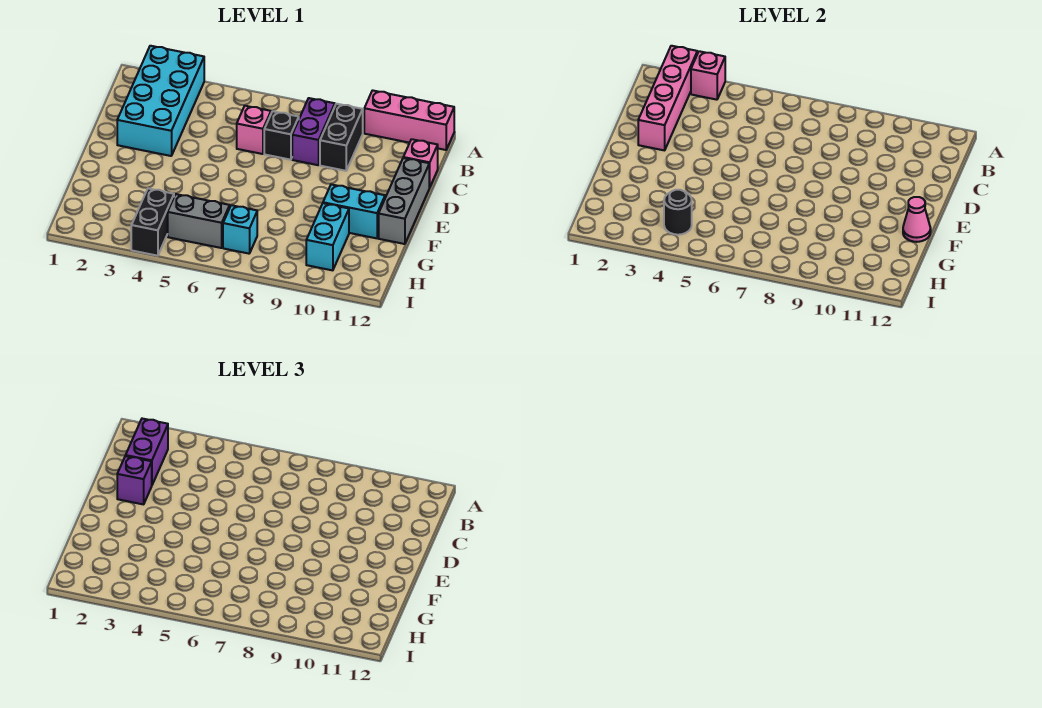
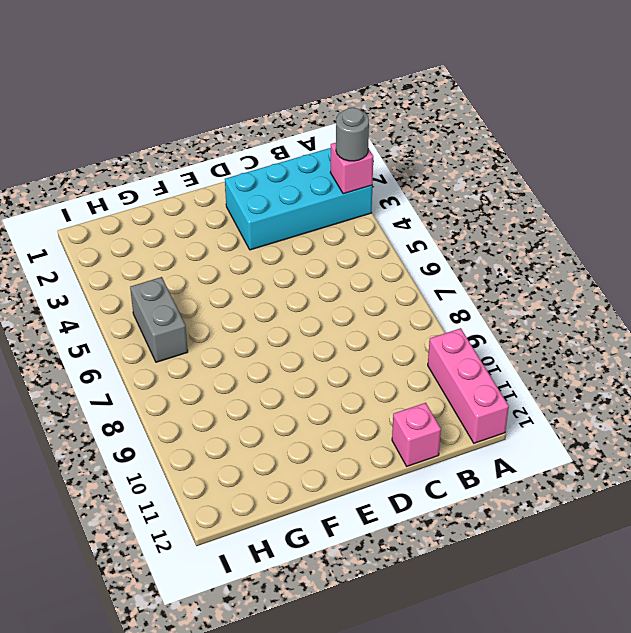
grey round brick A3 level 3 -> none
none -> purple brick B8:C8 level 1
none -> black brick B9:C9 level 1
none -> pink brick C6 level 1

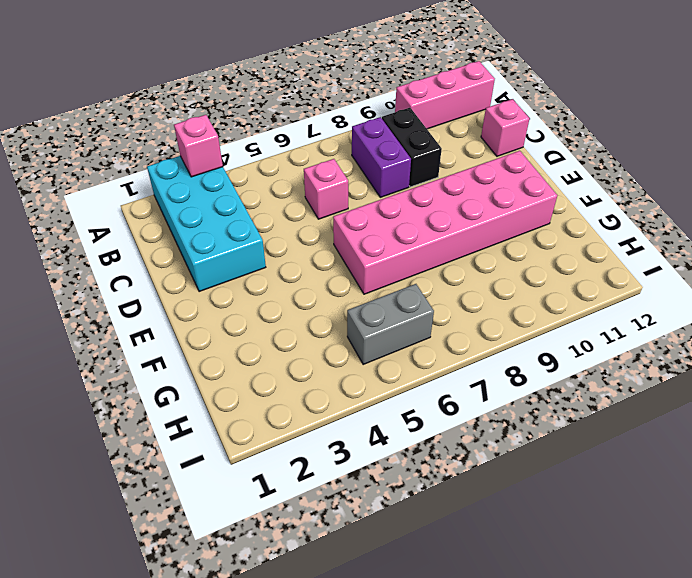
pink brick E6:F11 level 1 -> cyan brick F10:F11 level 1
none -> black brick C7 level 1
none -> grey brick D12:F12 level 1
none -> cyan brick G10:H10 level 1

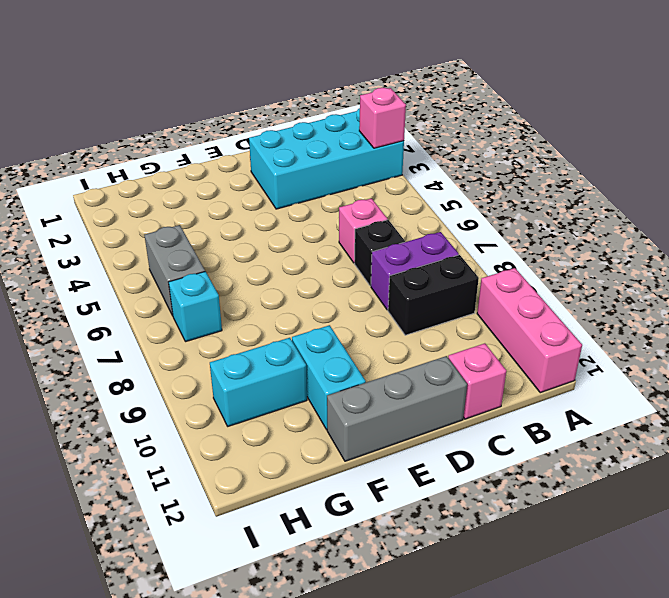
none -> black brick H4:I4 level 1
none -> pink brick A2:D2 level 2
none -> pink cone F12 level 2

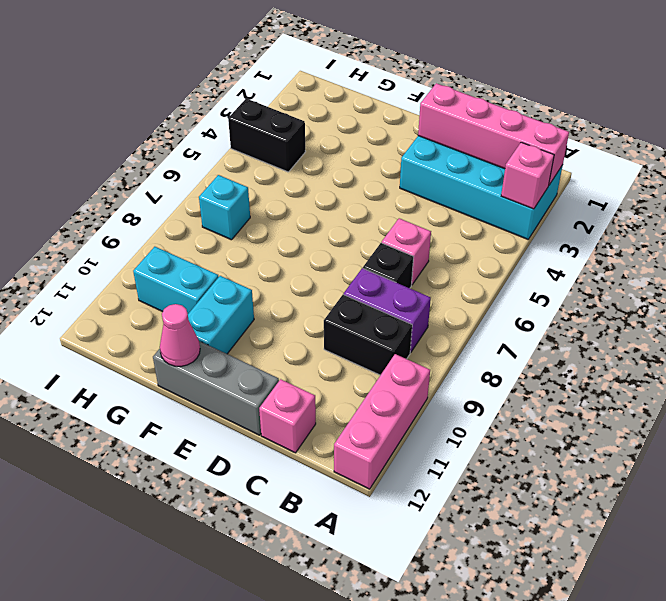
none -> grey brick H5:H6 level 1
none -> black round brick H4 level 2
none -> purple brick B2:C2 level 3

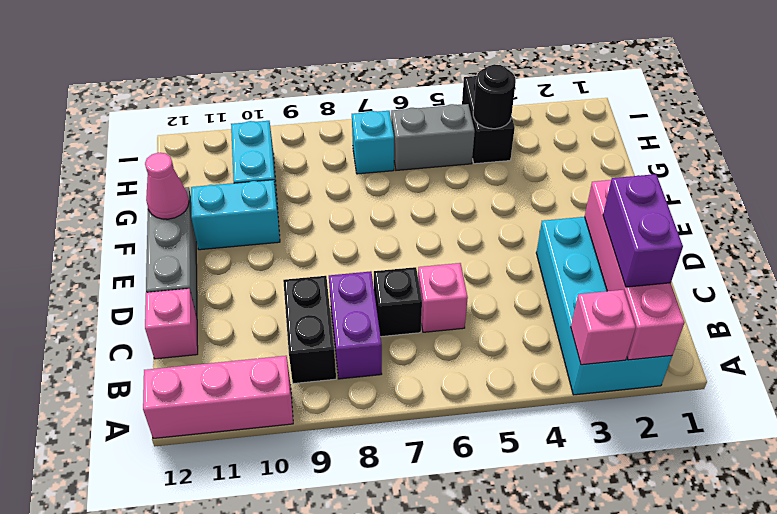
none -> purple brick D2 level 3

